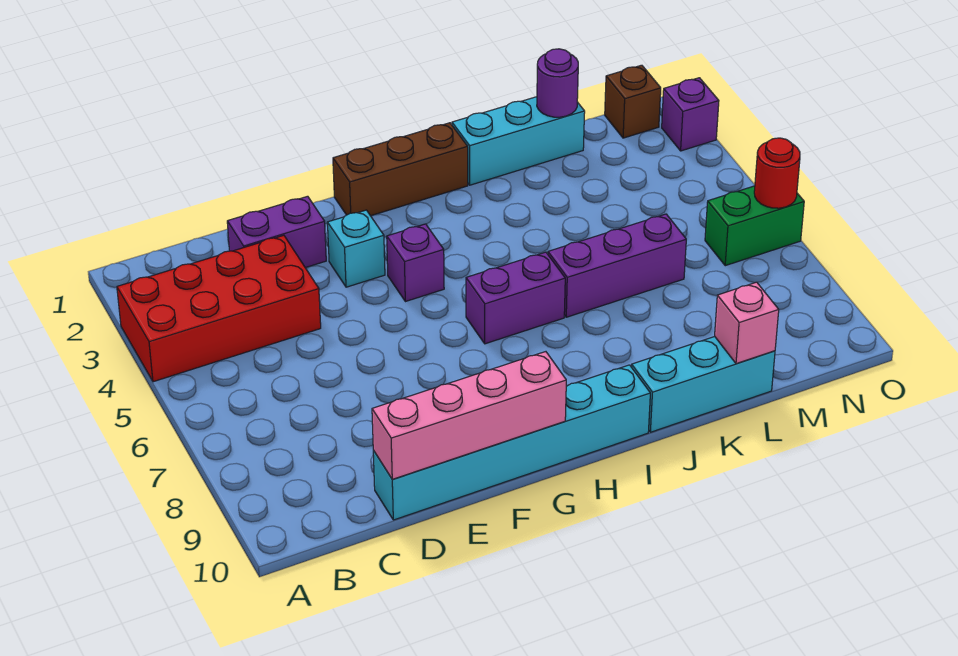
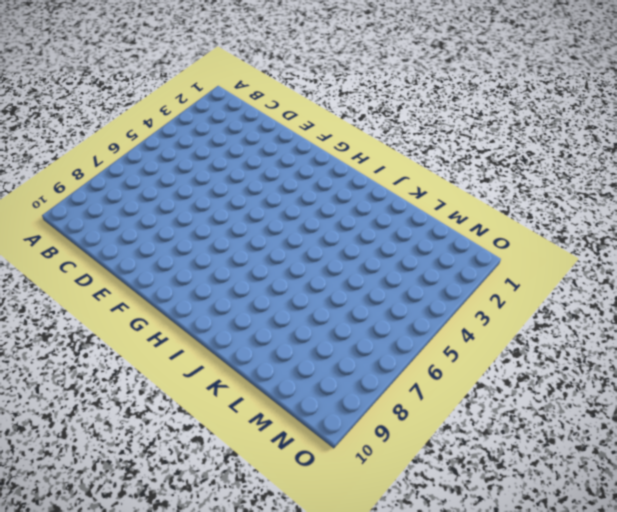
none -> red brick A3:D4 level 1
none -> purple brick D2:E2 level 1
none -> cyan brick D10:I10 level 1

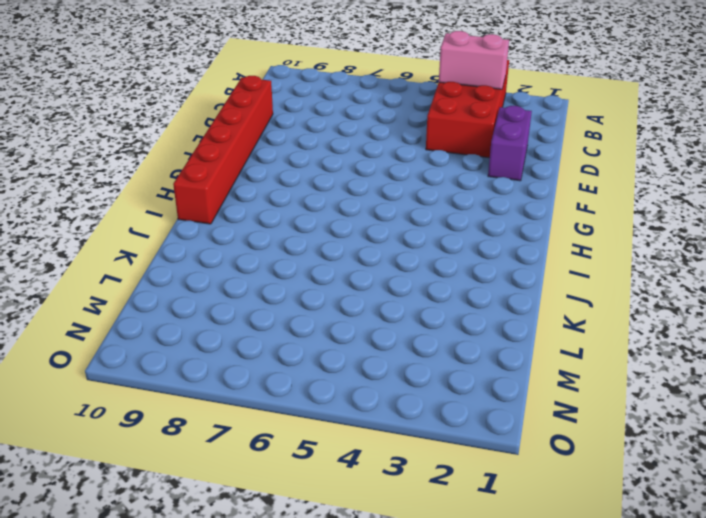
pink brick B3:B4 level 2 -> none
red brick D10:I10 level 1 -> cyan brick D10:I10 level 1
none -> cyan brick F3 level 1
none -> brown brick G1:I1 level 1
none -> purple brick G4 level 1

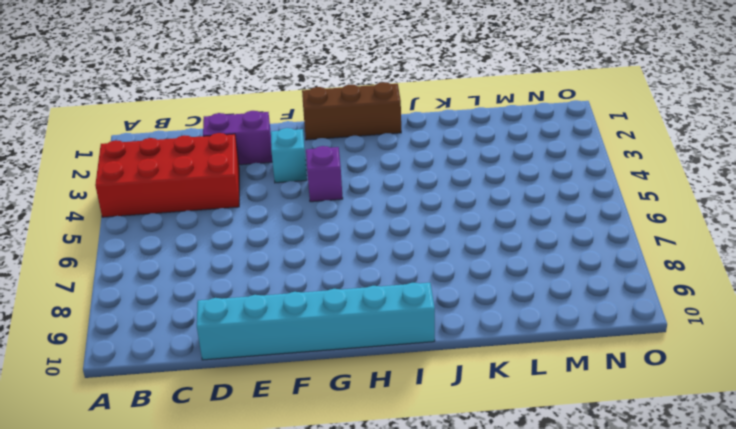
none -> purple brick H6:I6 level 1
none -> cyan brick J1:L1 level 1
none -> purple brick J6:L6 level 1

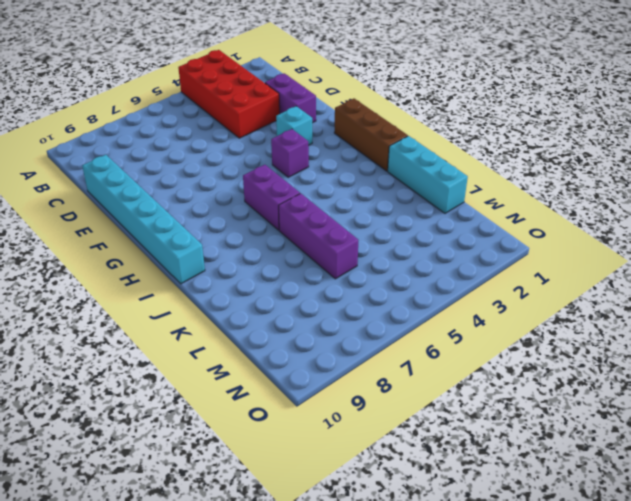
none -> cyan brick J10:L10 level 1
none -> brown brick N1 level 1
none -> green brick N6:O6 level 1

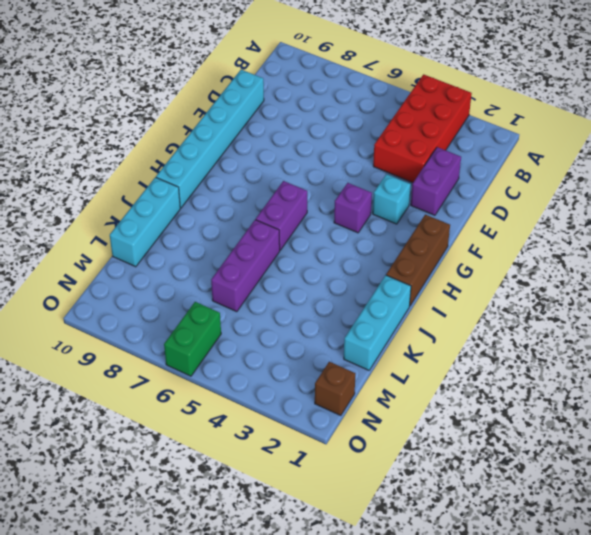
none -> purple brick O2 level 1
none -> pink brick D10:G10 level 2
none -> purple round brick L1 level 2

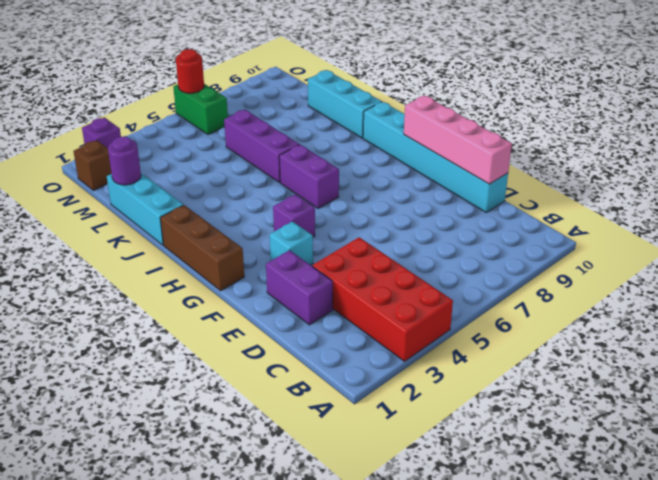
none -> pink brick L10 level 2

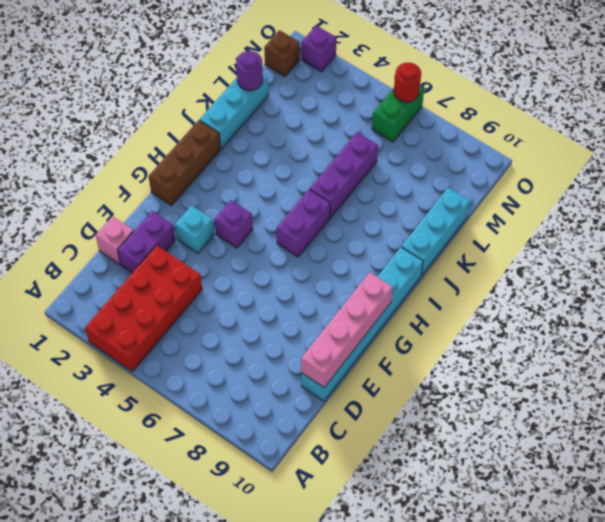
pink brick D1 level 1 -> pink brick L10 level 2

